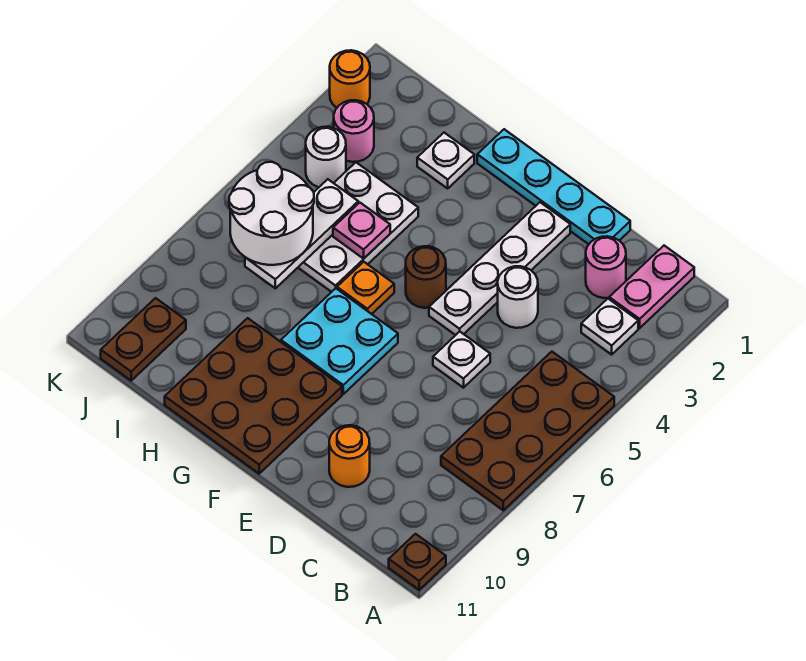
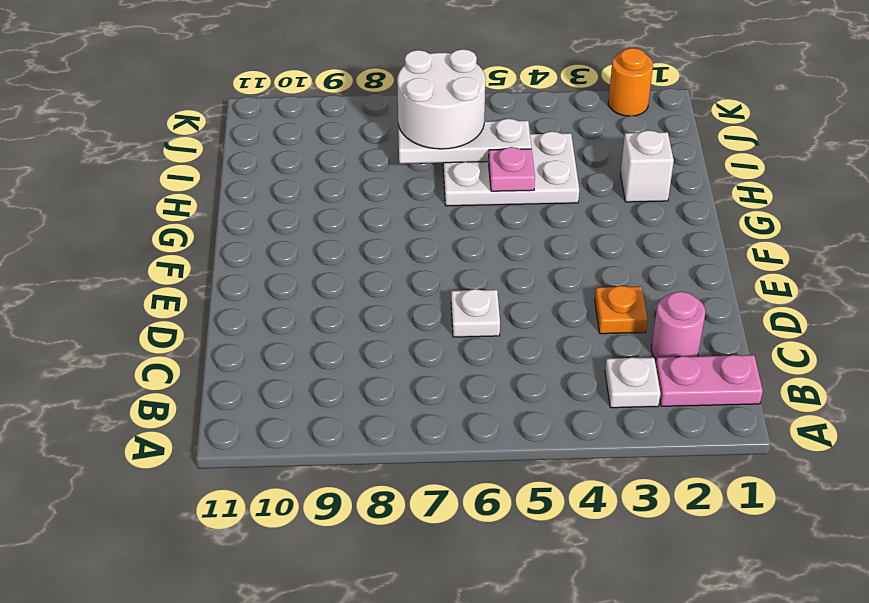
orange plate D3 level 1 -> orange plate G6 level 1
white brick H2 level 1 -> white plate H2 level 1
none -> brown plate A5:B8 level 1
none -> brown plate A11 level 1
none -> cyan plate D1:G1 level 1

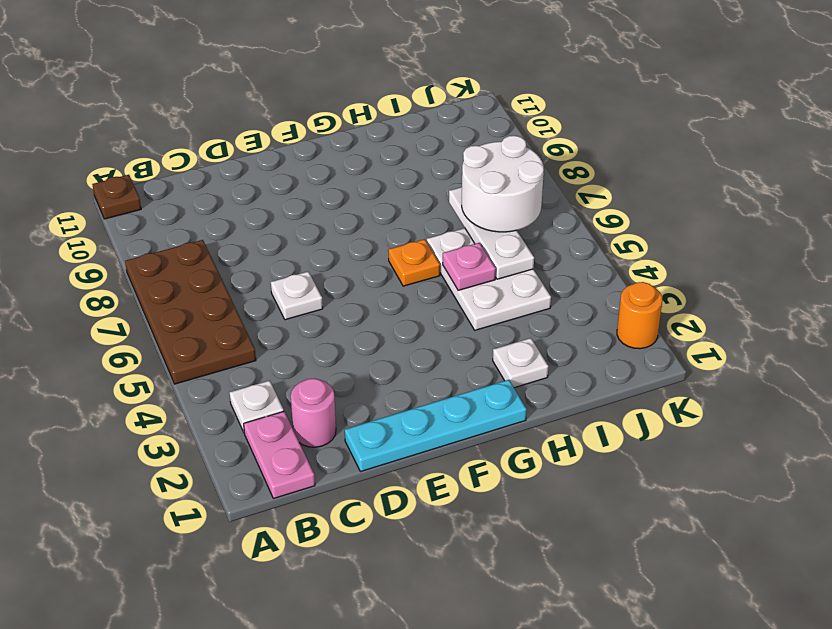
none -> white round brick D4 level 1
none -> orange round brick D10 level 1
none -> white plate E2:E5 level 1

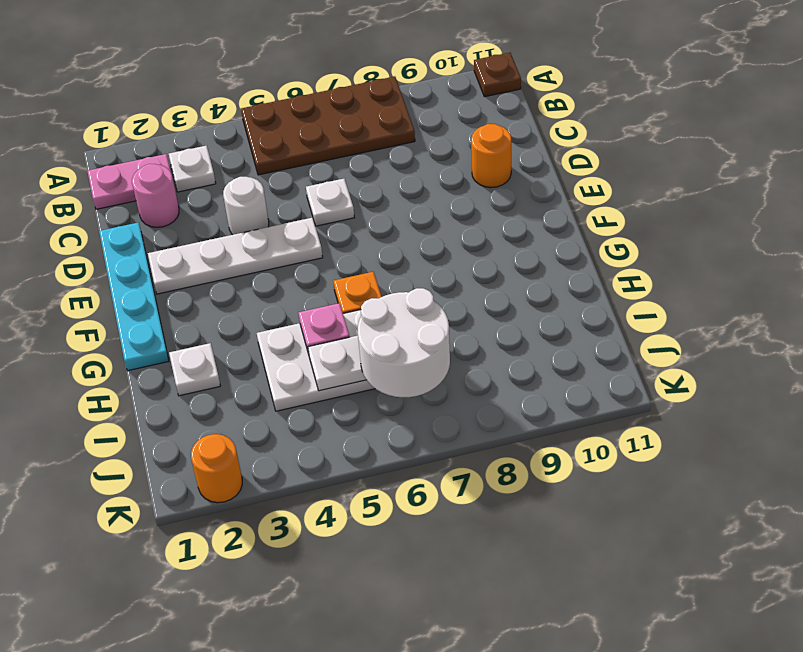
none -> brown round brick F5 level 1
none -> cyan plate F7:G8 level 1
none -> brown plate F9:H11 level 1

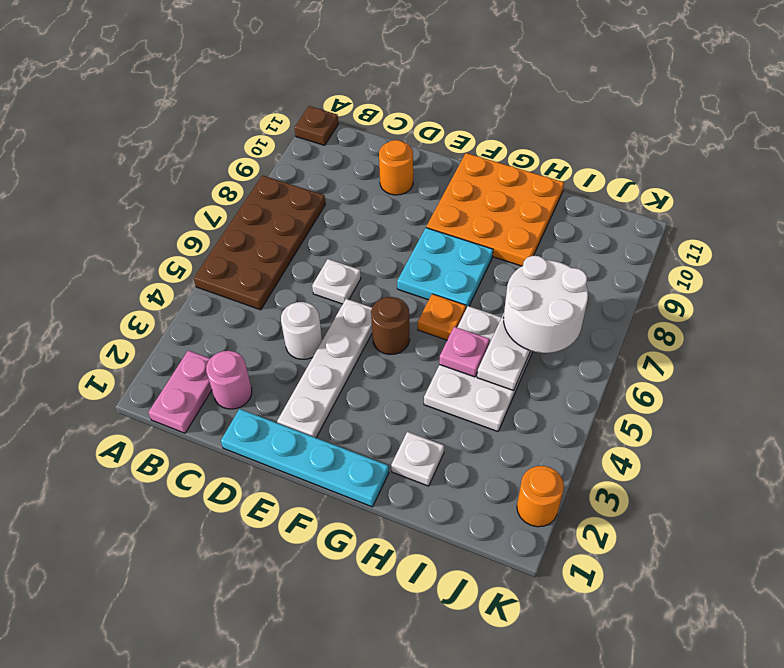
orange plate F9:H11 level 1 -> brown plate F9:H11 level 1
none -> white plate B3 level 1
none -> pink round brick J3 level 1
none -> white round brick J4 level 1

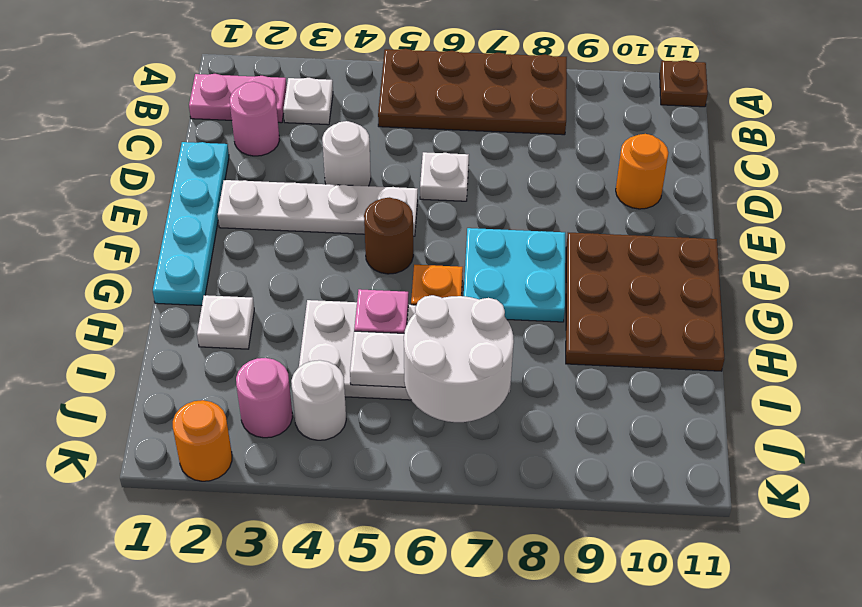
none -> brown plate J10:J11 level 1

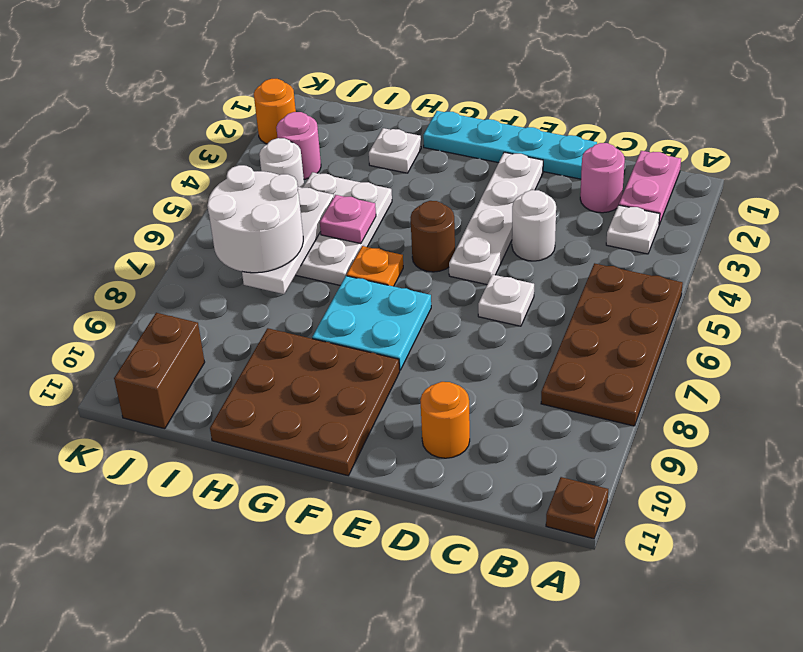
brown brick J10:J11 level 1 -> brown plate J10:J11 level 1

